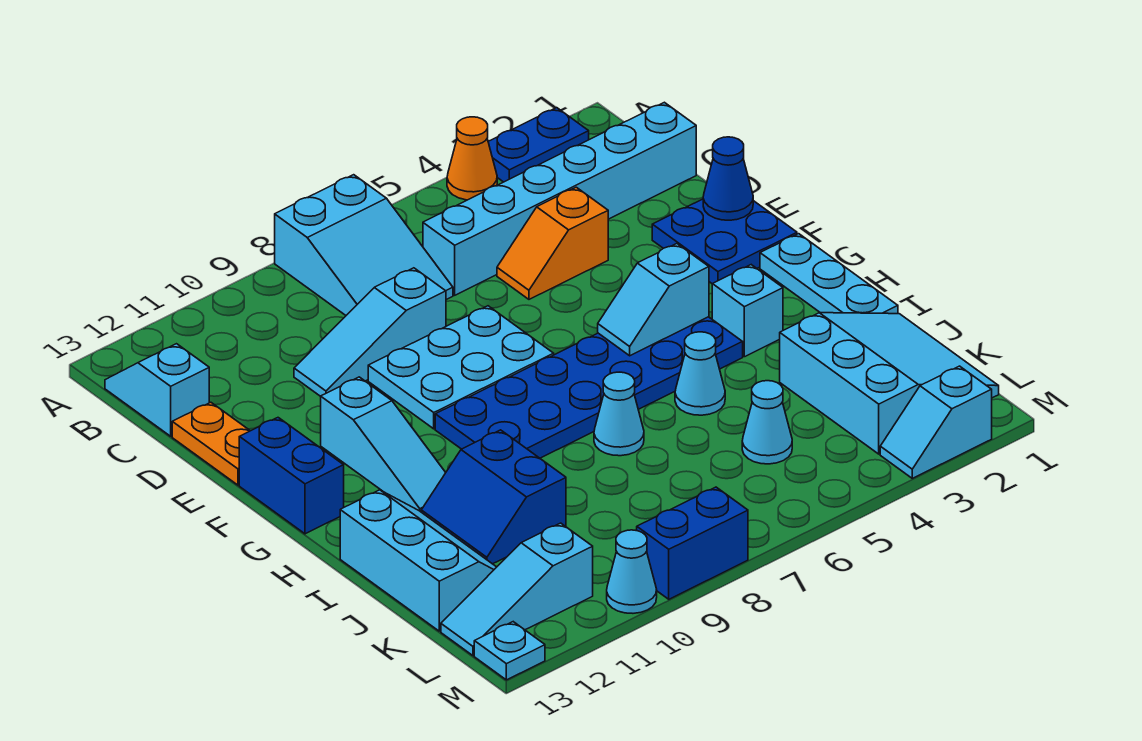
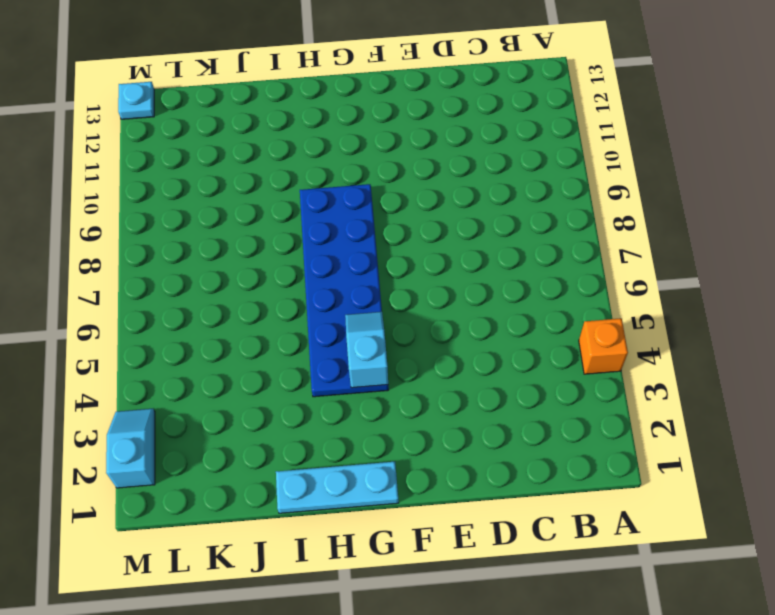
orange brick A4 level 1 -> orange cone A4 level 1
none -> blue plate A2:A3 level 1
none -> cyan slope A7:C8 level 1 top A
none -> cyan slope B13:C13 level 1 top C

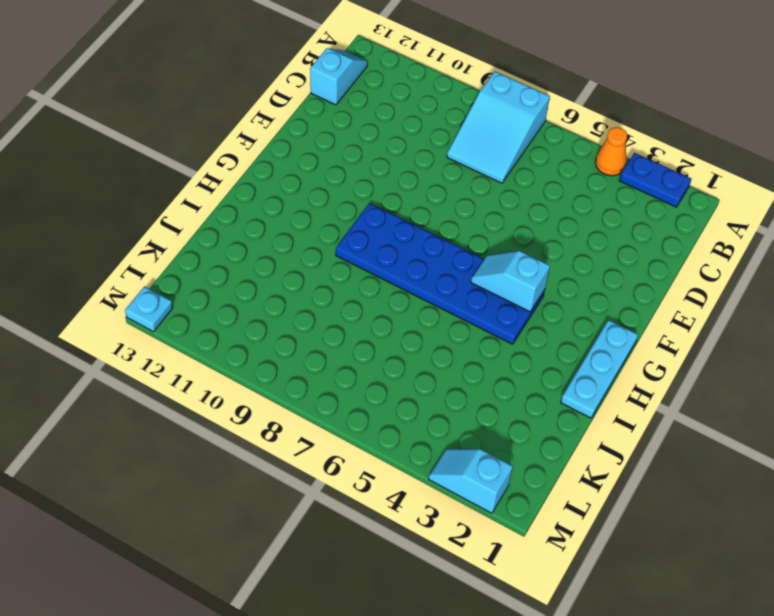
none -> cyan brick C1:C6 level 1
none -> orange slope D4:D5 level 1 top 4
none -> cyan slope D8:D10 level 1 top 8

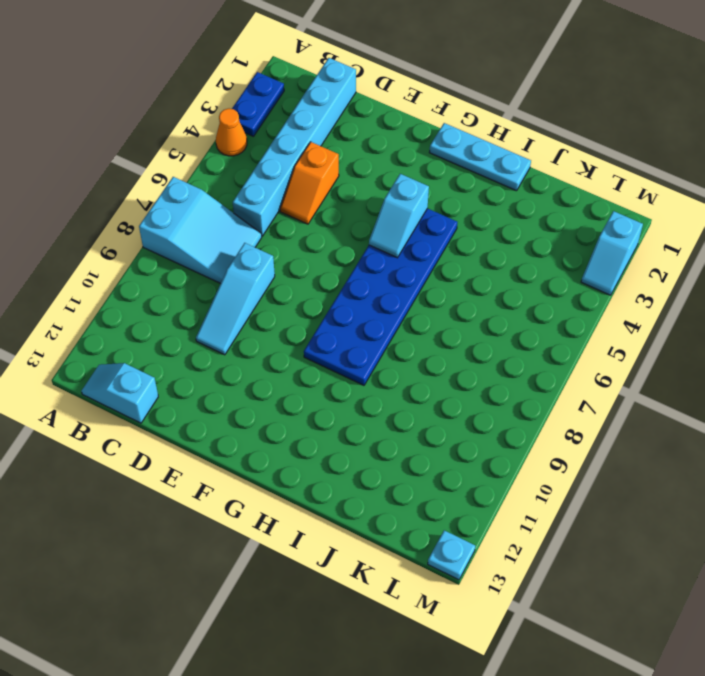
none -> orange plate D13:E13 level 1
none -> blue plate E1:F2 level 1
none -> cyan plate E7:F9 level 1

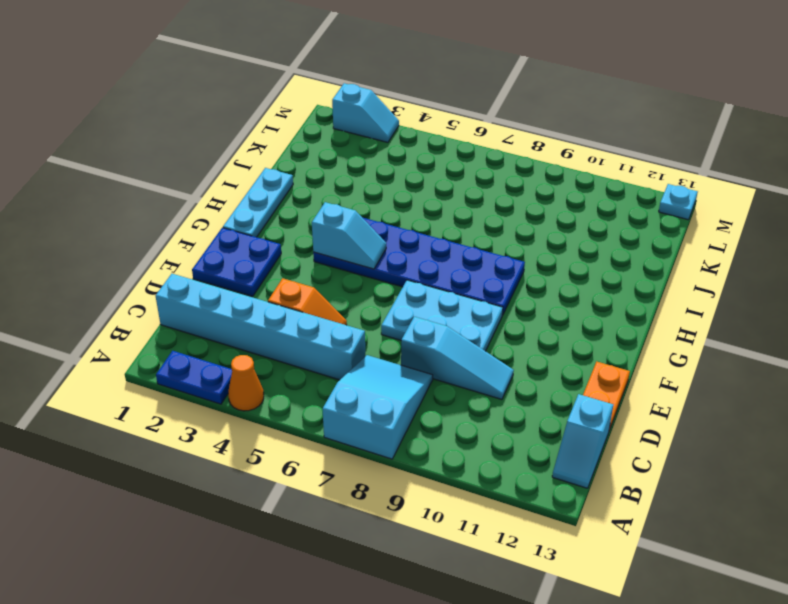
none -> cyan slope F11:H11 level 1 top F
none -> blue brick F13:G13 level 1
none -> cyan brick H3 level 1

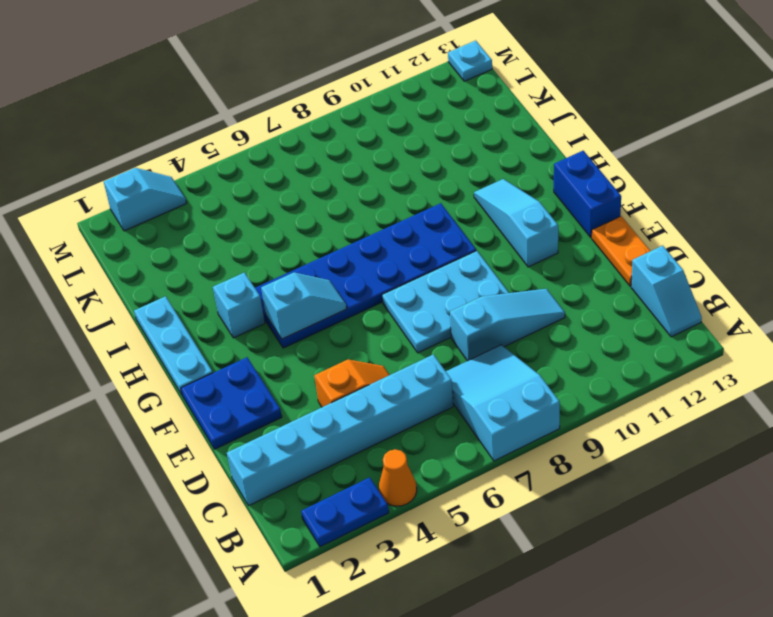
none -> cyan cone I5 level 1
none -> cyan cone I7 level 1
none -> blue slope I10:J11 level 1 top 10

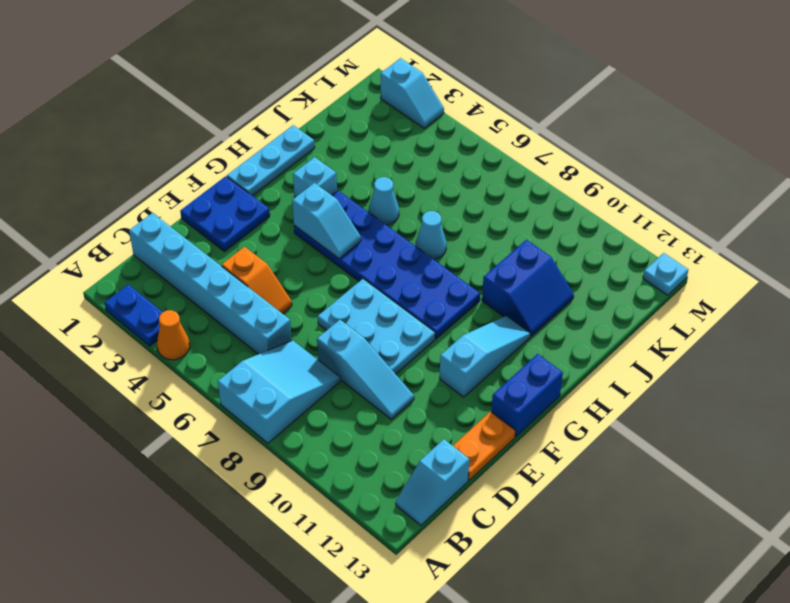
none -> cyan slope I12:K13 level 1 top 13
none -> cyan slope J1:L3 level 1 top 3
none -> cyan cone K5 level 1

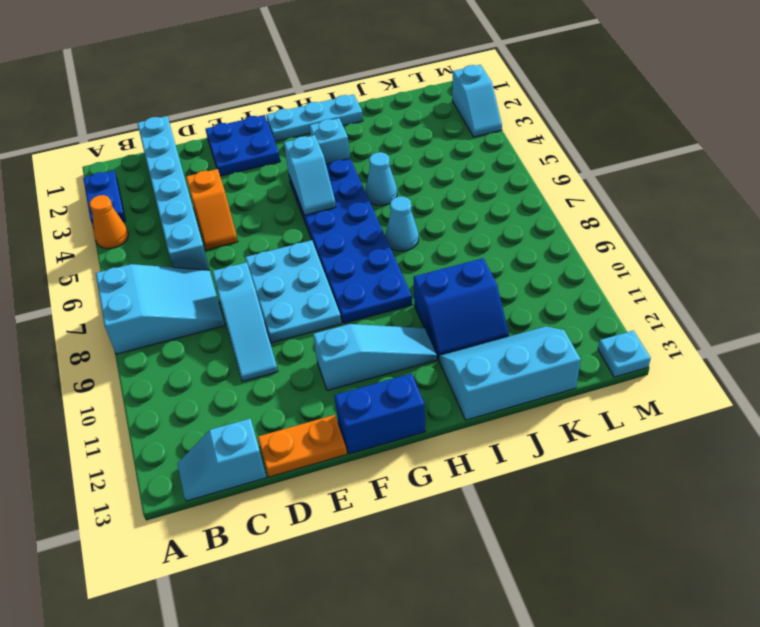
none -> cyan slope J1:L3 level 1 top 3
none -> cyan cone K5 level 1
none -> cyan slope L11:L13 level 1 top 11

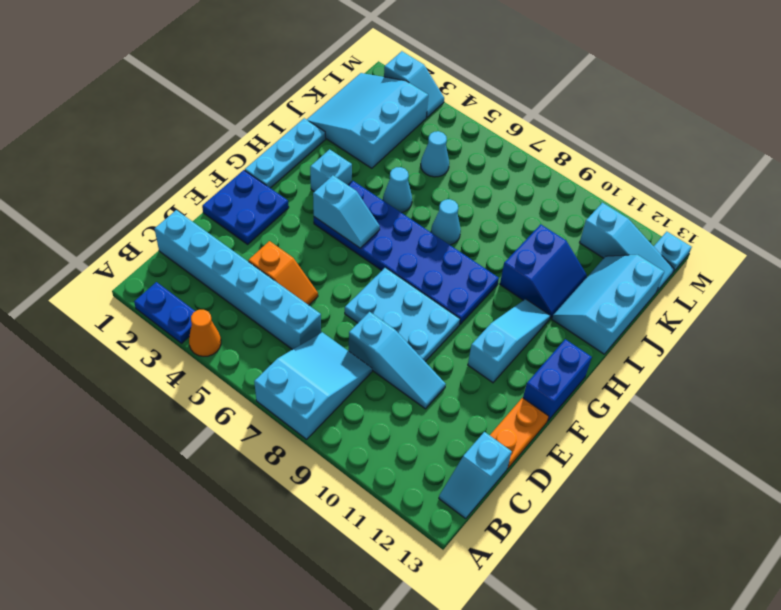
none -> blue brick M8:M9 level 1
none -> cyan cone M10 level 1
none -> blue cone E1 level 2

